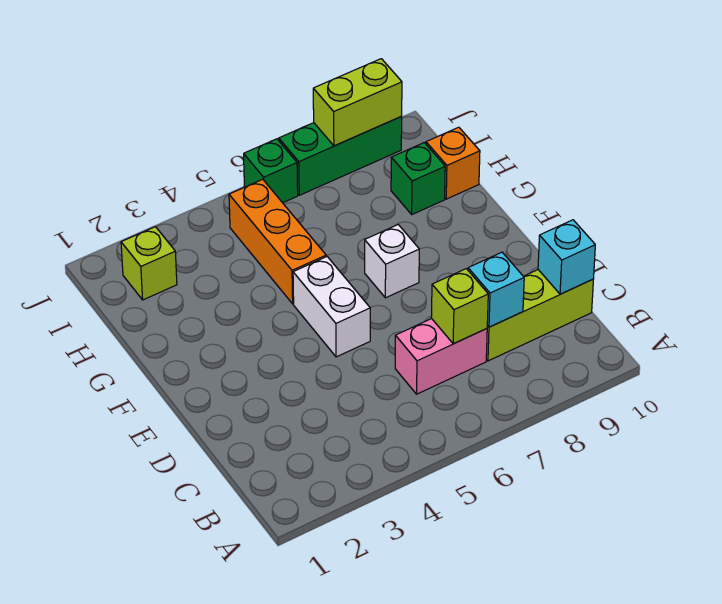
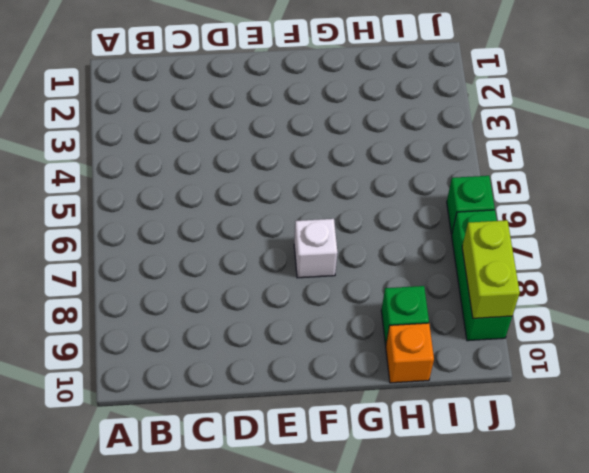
none -> pink brick C6:C7 level 1
none -> lime brick C8:C10 level 1
none -> white brick E5:F5 level 1

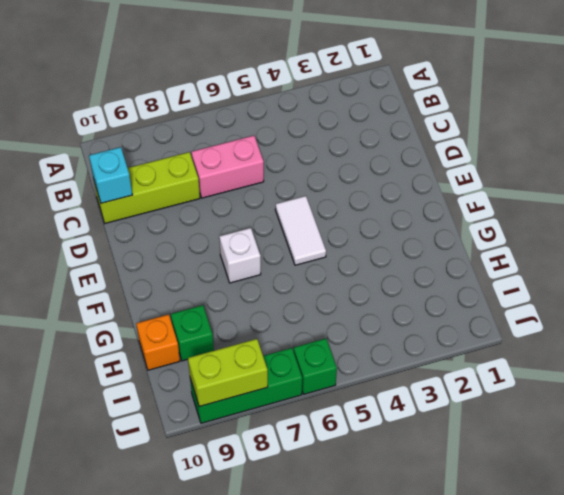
white tile E5:F5 level 1 -> white brick E5:F5 level 1
none -> orange brick G5:I5 level 1
none -> lime brick I2 level 1
none -> lime brick C7 level 2

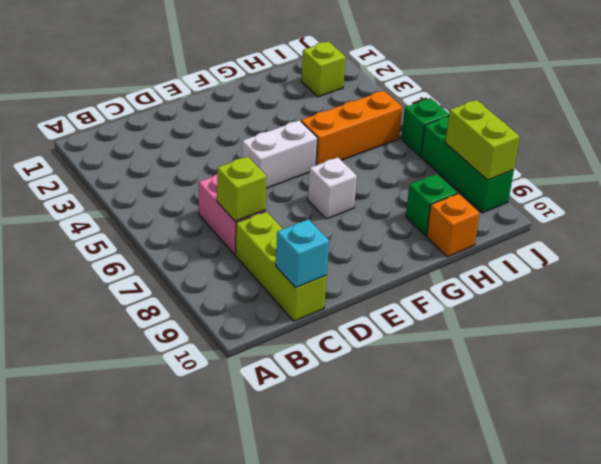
none -> cyan brick C8 level 2

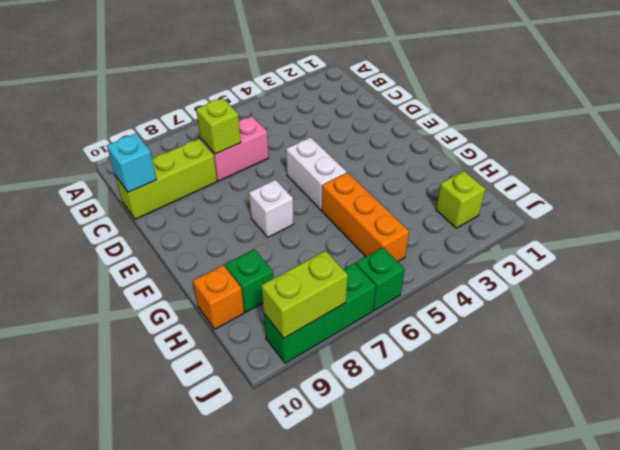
none -> cyan brick C8 level 2

